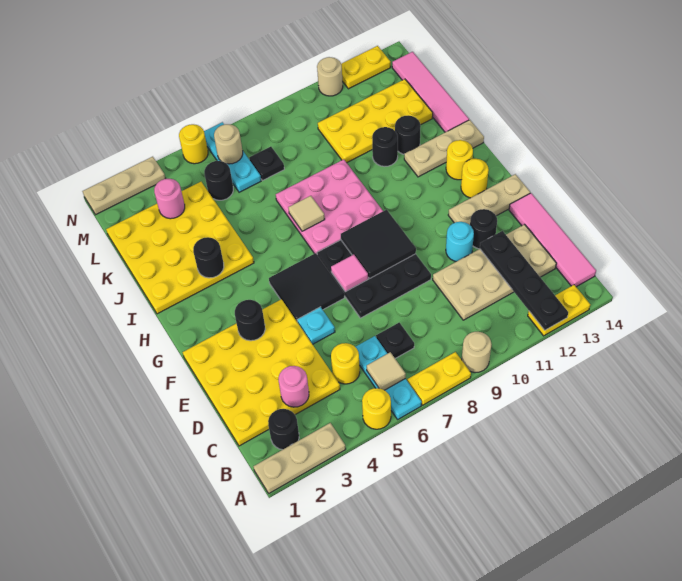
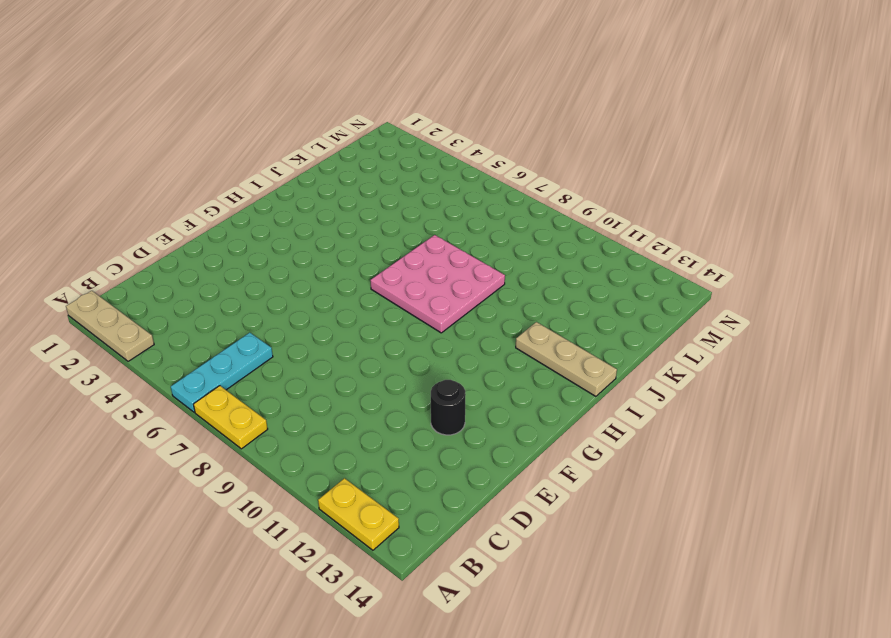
none -> yellow round brick A5 level 1
none -> tan round brick A9 level 1
none -> black round brick B2 level 1
none -> pink tile B14:E14 level 1

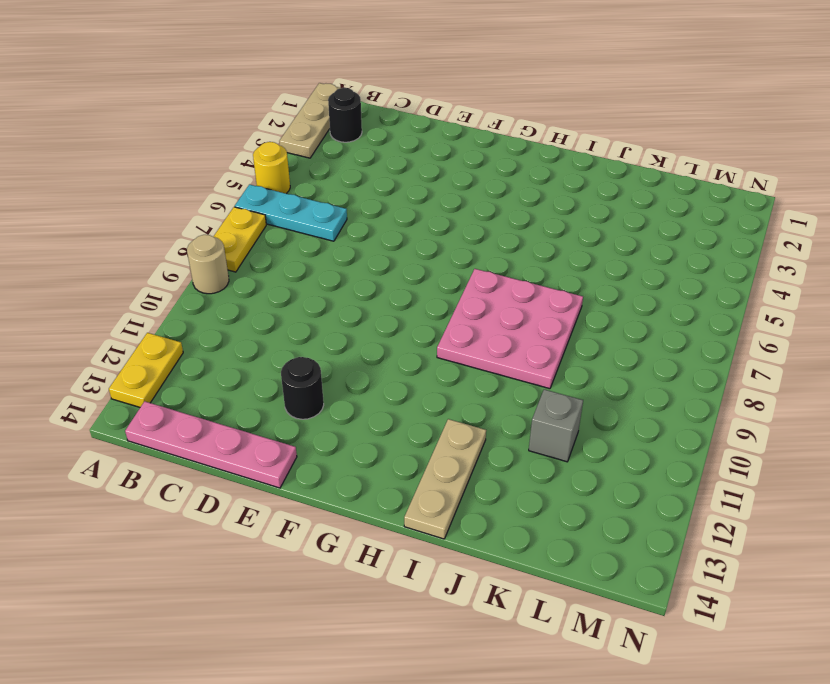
pink plate B14:E14 level 1 -> pink tile B14:E14 level 1
grey brick K11 level 1 -> yellow plate K10:L13 level 1
none -> yellow plate C1:F4 level 1
none -> yellow round brick C5 level 1
none -> black plate C7 level 1
none -> tan plate C10:D13 level 1

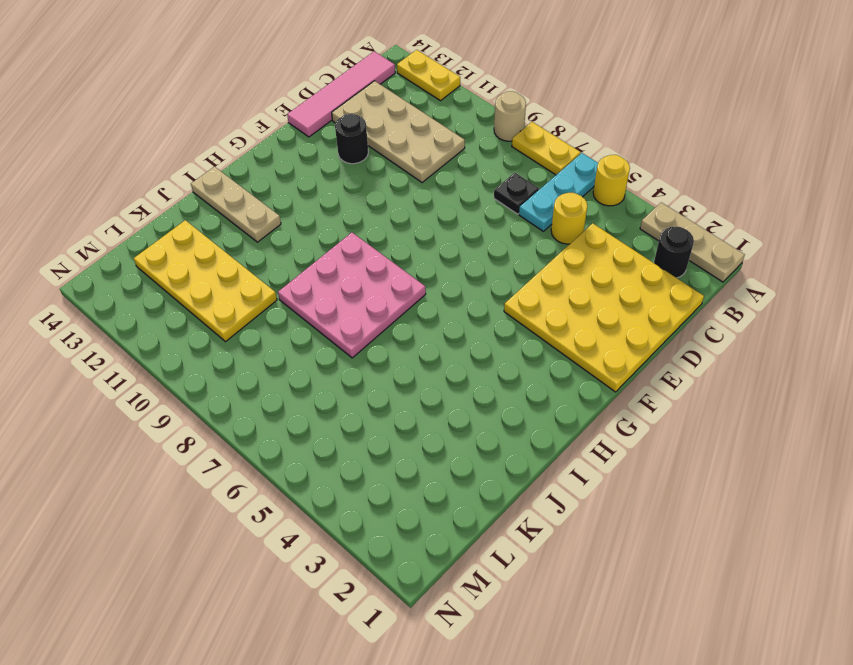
none -> cyan plate E5 level 1
none -> black plate E7:G9 level 1
none -> cyan round brick E11 level 1
none -> black tile F5:G6 level 1

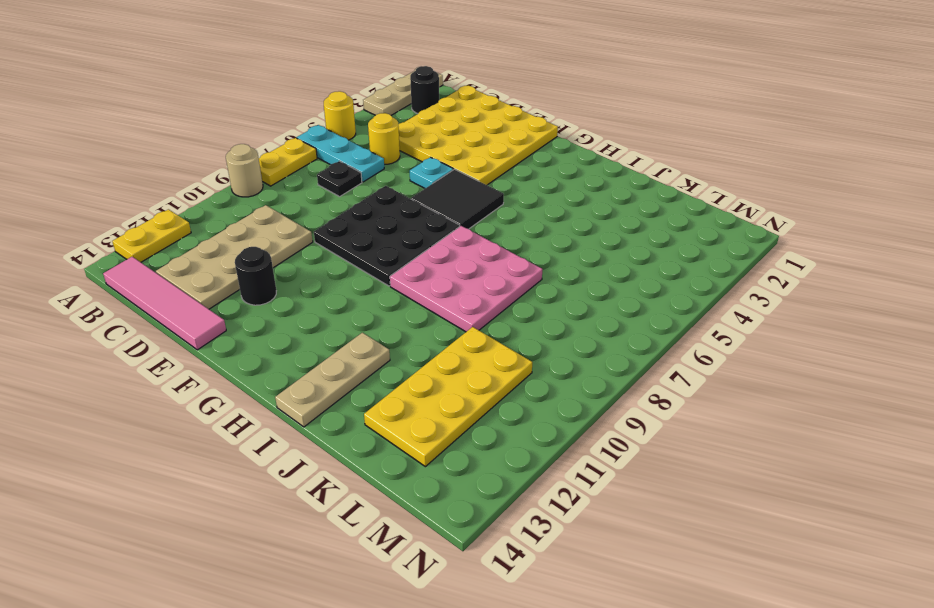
none -> cyan round brick E11 level 1
none -> tan plate F12:F14 level 1
none -> yellow round brick G13 level 1
none -> yellow round brick H13 level 1

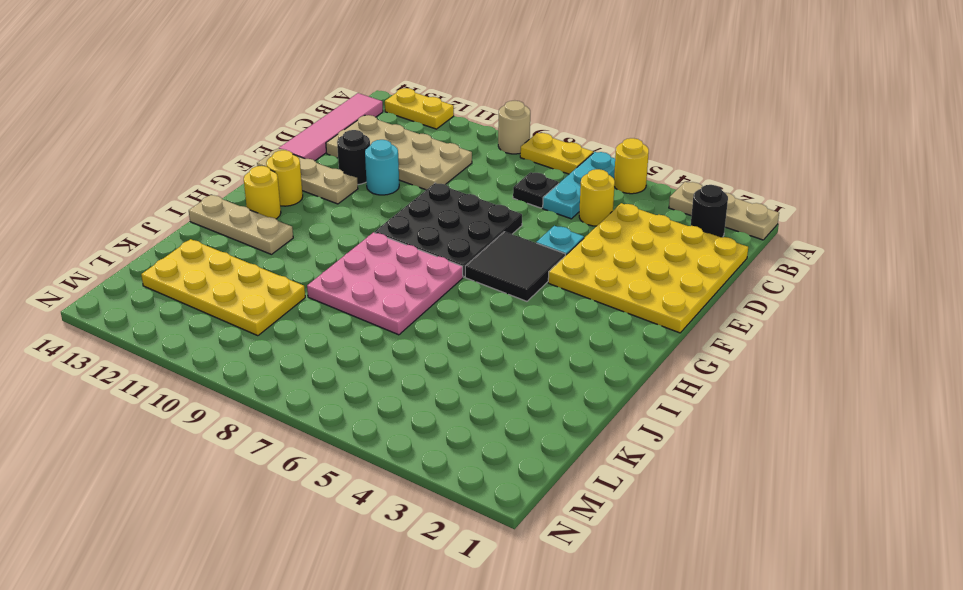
none -> yellow plate I1:L4 level 1
none -> black round brick J11 level 1
none -> black round brick J12 level 1
none -> pink tile J14:M14 level 1

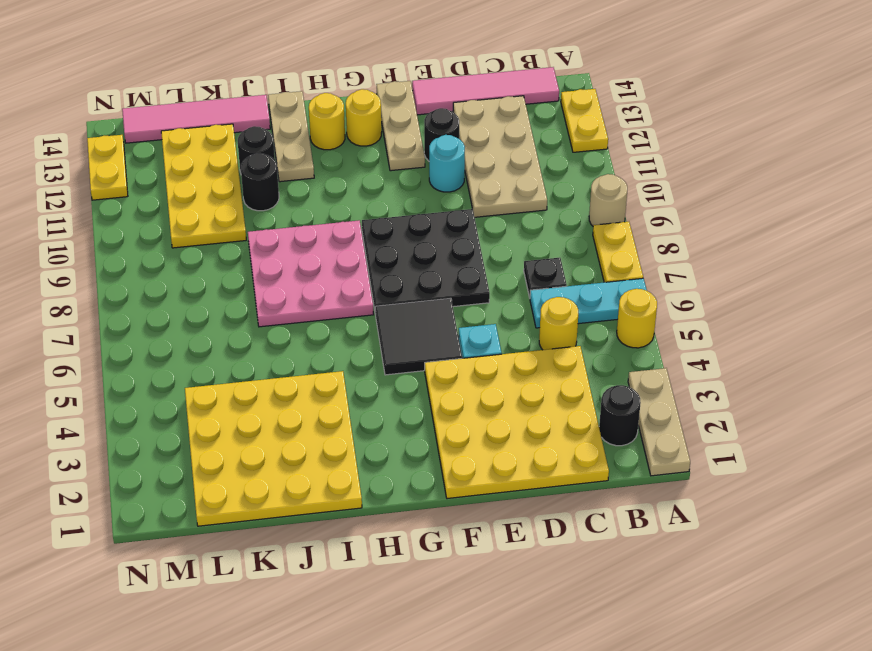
none -> black round brick L5 level 1
none -> cyan plate L6:N6 level 1
none -> black plate L7 level 1
none -> tan plate N1:N3 level 1

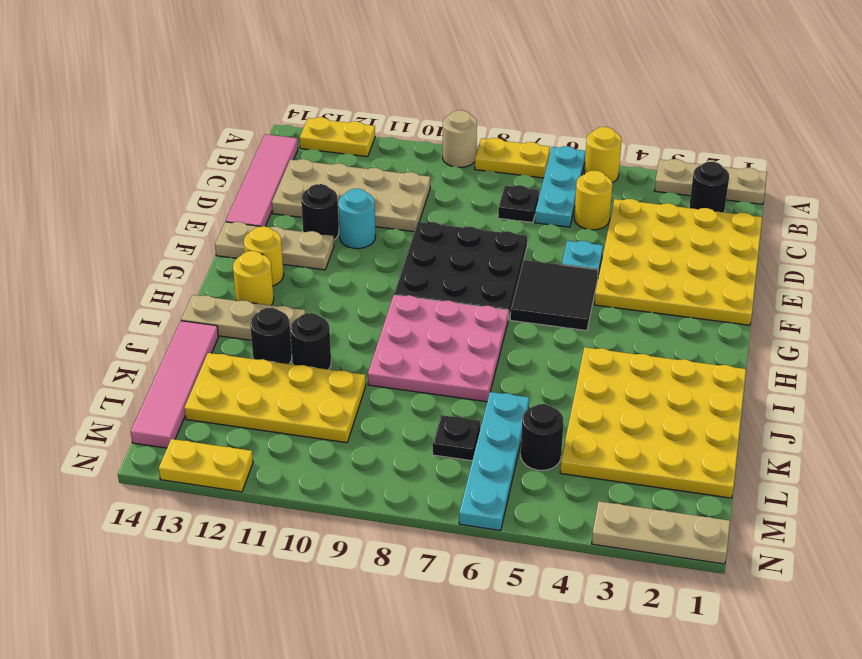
cyan plate K6:N6 level 1 -> cyan plate L6:N6 level 1
none -> yellow round brick N5 level 1
none -> tan round brick N11 level 1
none -> black plate A12:D12 level 2
none -> tan tile B6 level 2

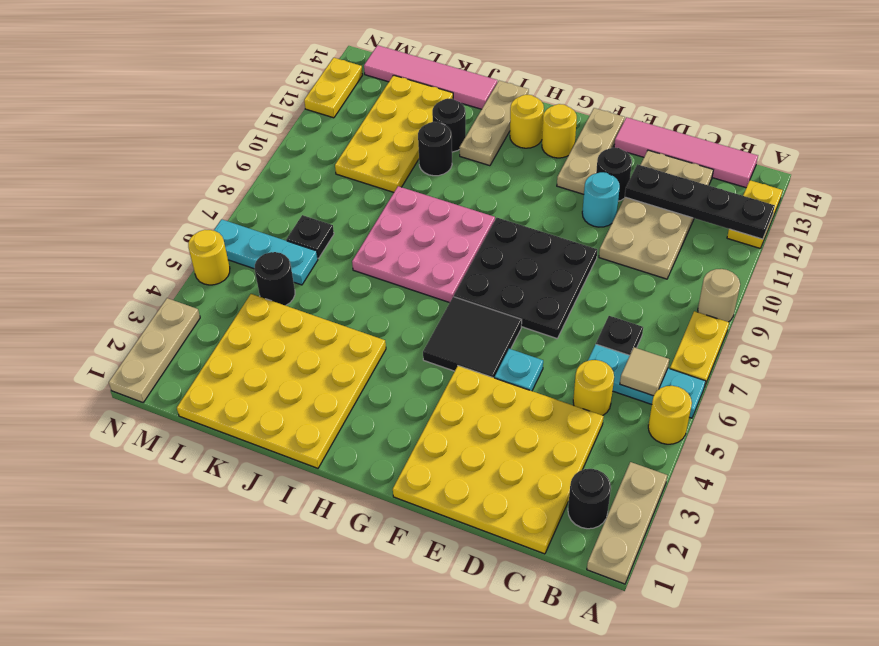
none -> tan round brick N11 level 1
none -> pink round brick C3 level 2
none -> black round brick F3 level 2
none -> pink tile F7 level 2

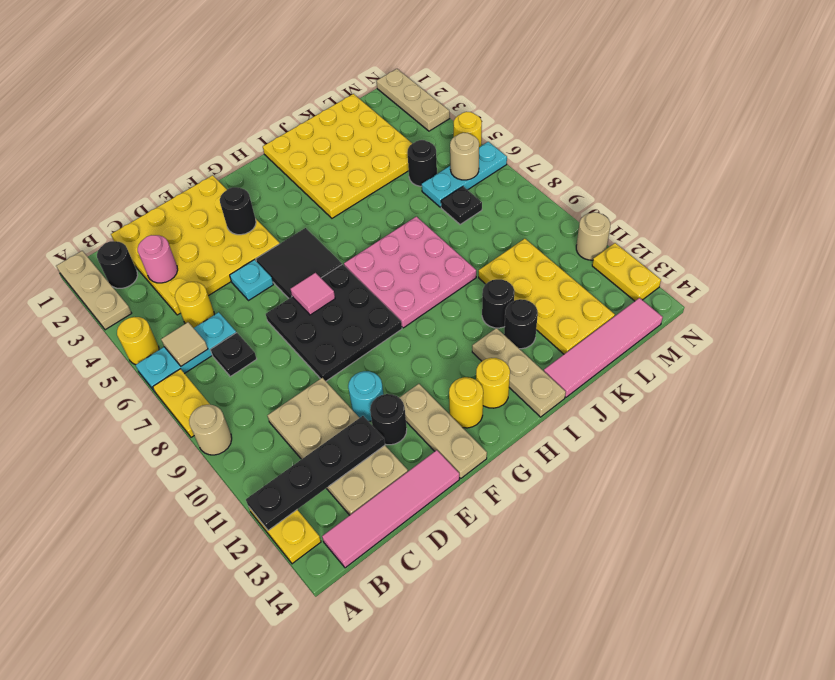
none -> black tile F8:G9 level 2
none -> black round brick I3 level 2
none -> tan tile I7 level 2
none -> pink round brick L3 level 2

